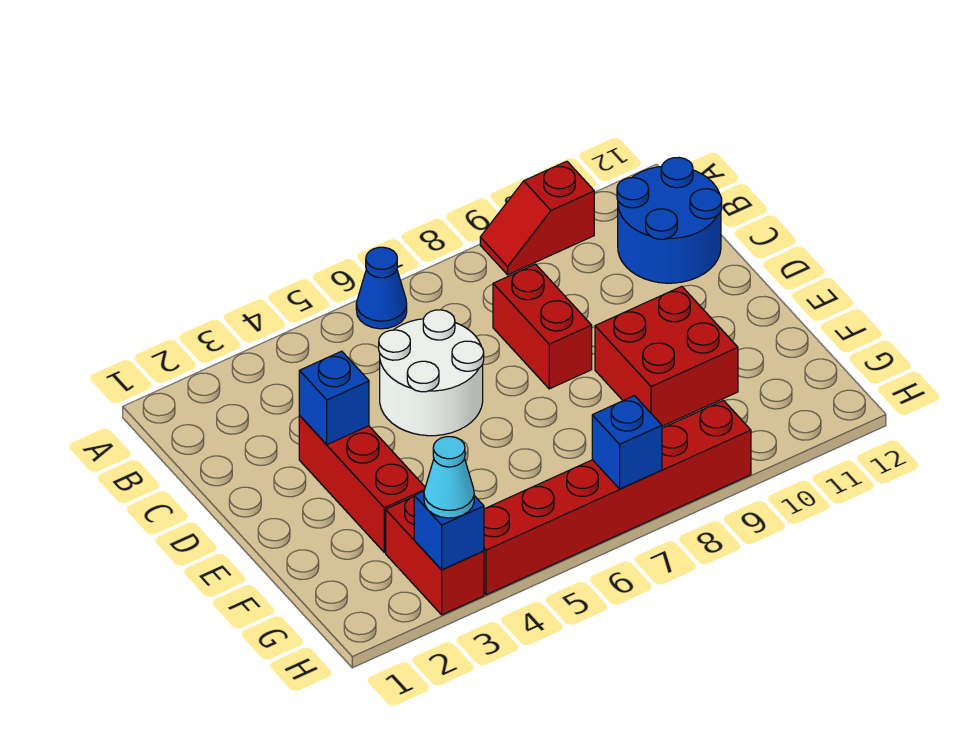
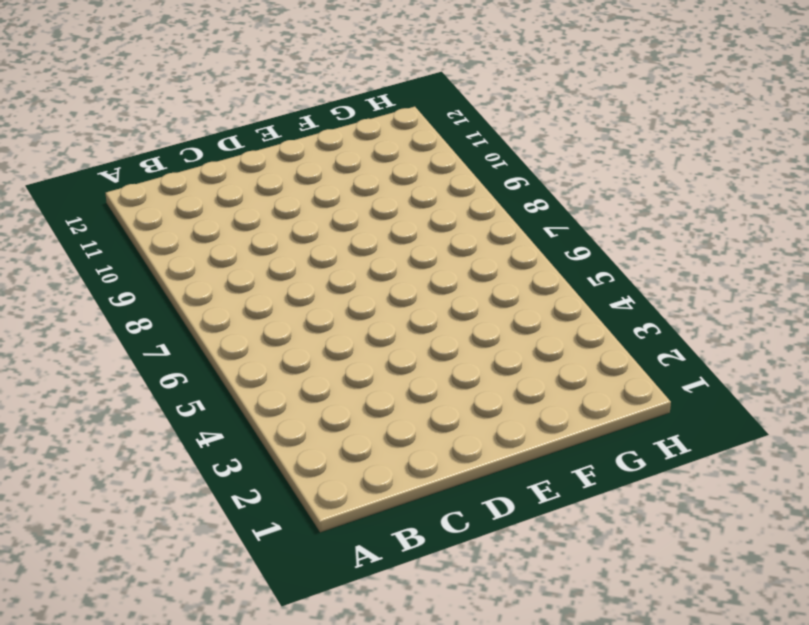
none -> blue cone A6 level 1
none -> red slope A9:A10 level 1 top 10
none -> blue round brick B11:C12 level 1

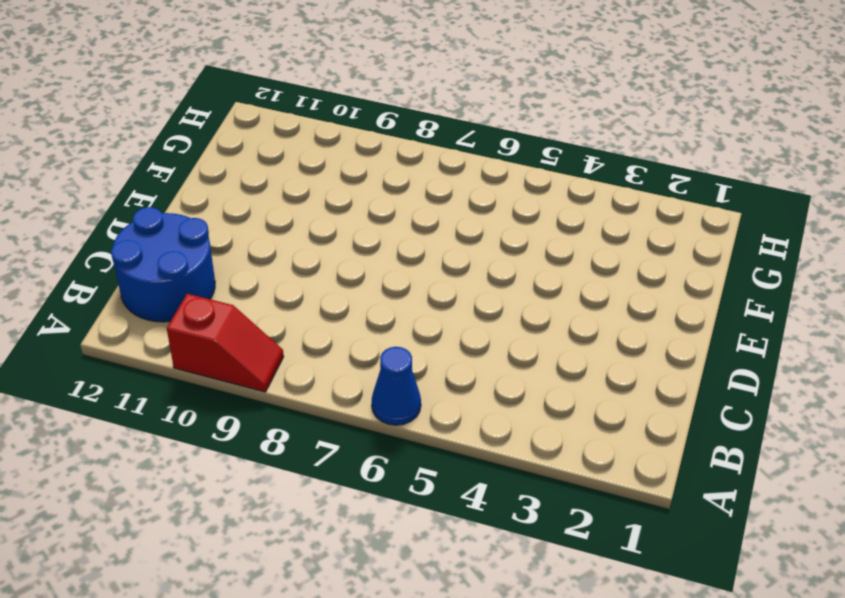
none -> white round brick C5:D6 level 1
none -> red brick C8:D8 level 1
none -> red brick D3:F3 level 1

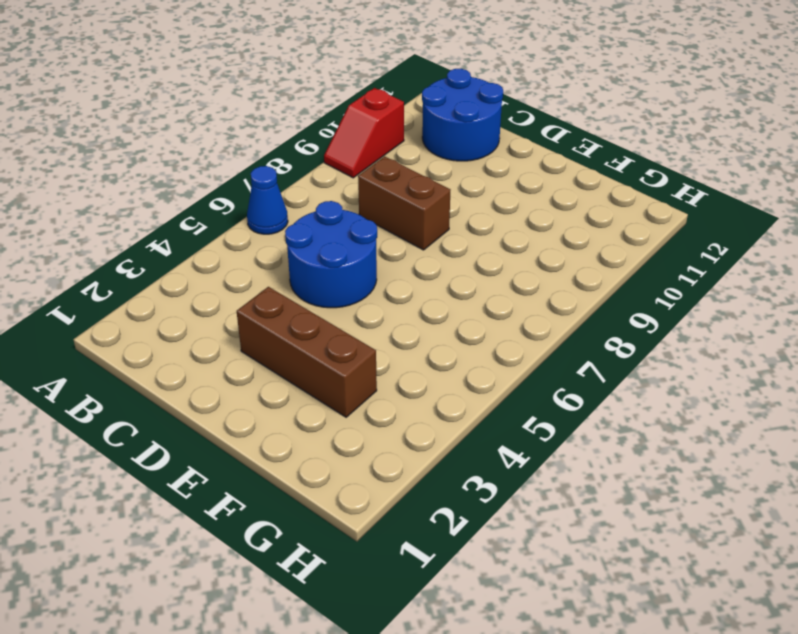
blue round brick C5:D6 level 1 -> white round brick C5:D6 level 1
brown brick C8:D8 level 1 -> red brick C8:D8 level 1
brown brick D3:F3 level 1 -> red brick D3:F3 level 1
none -> red brick E9:F10 level 1
none -> red brick G3:H3 level 1
none -> red brick H4:H9 level 1

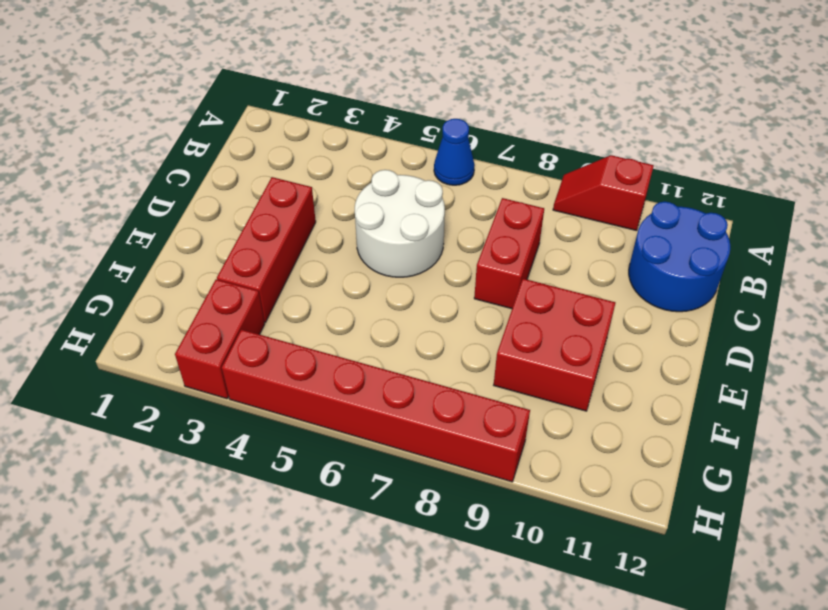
none -> blue brick D3 level 2
none -> blue brick H3 level 2
none -> blue brick H7 level 2

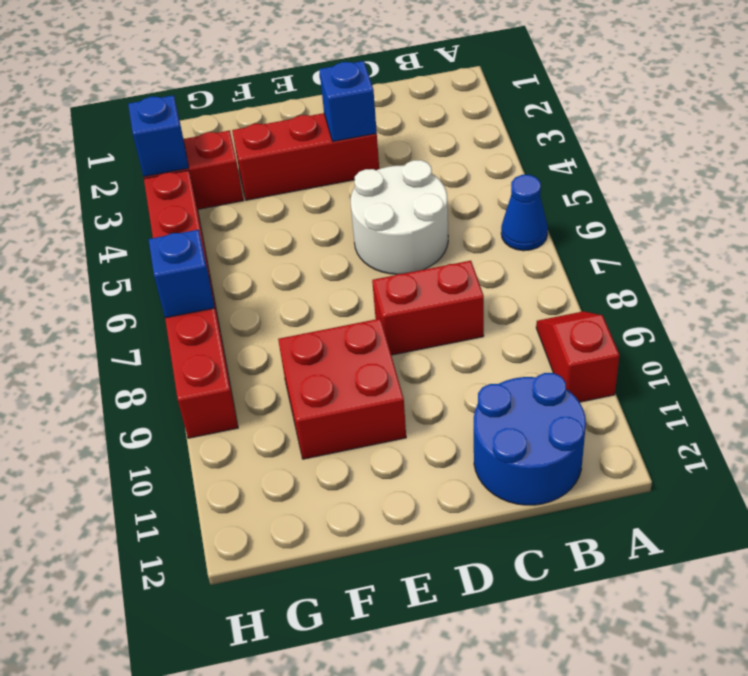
none -> cyan cone H3 level 3

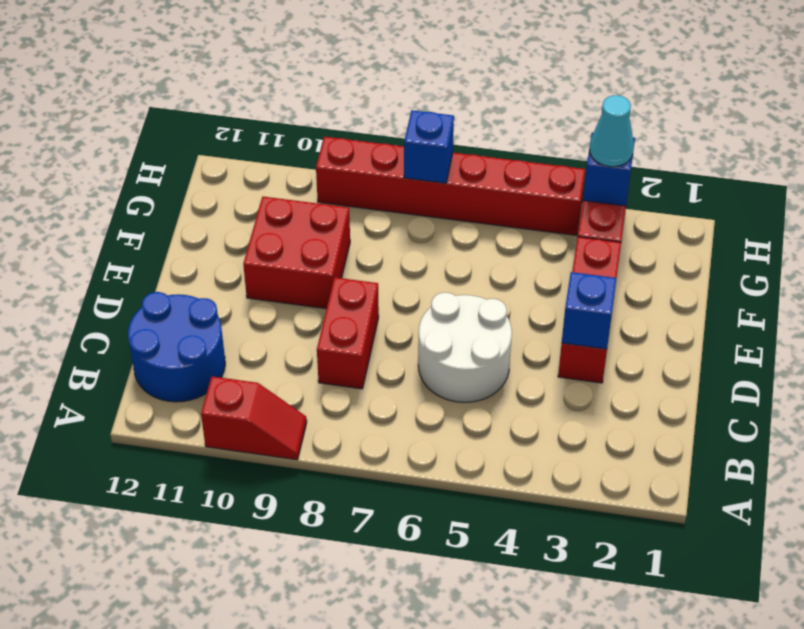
none -> blue cone A6 level 1

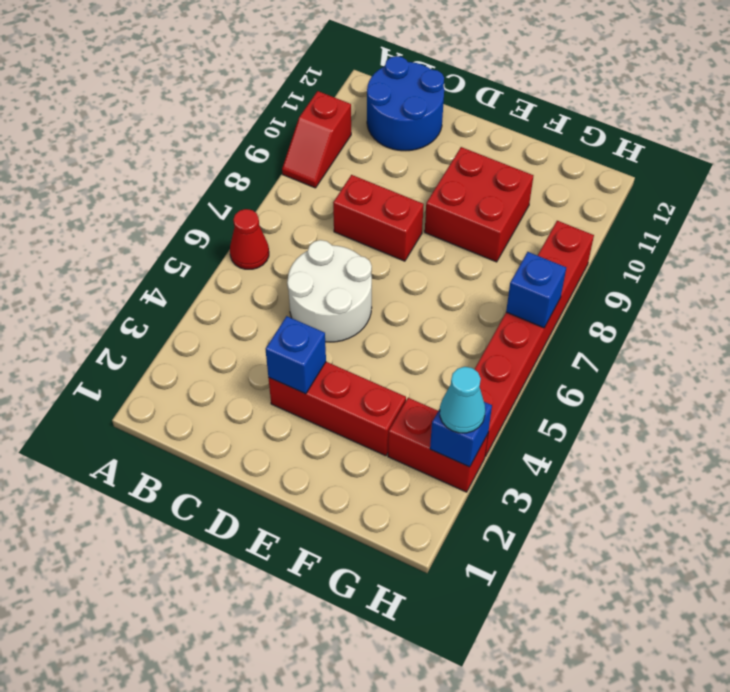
red cone A6 level 1 -> blue cone A6 level 1

